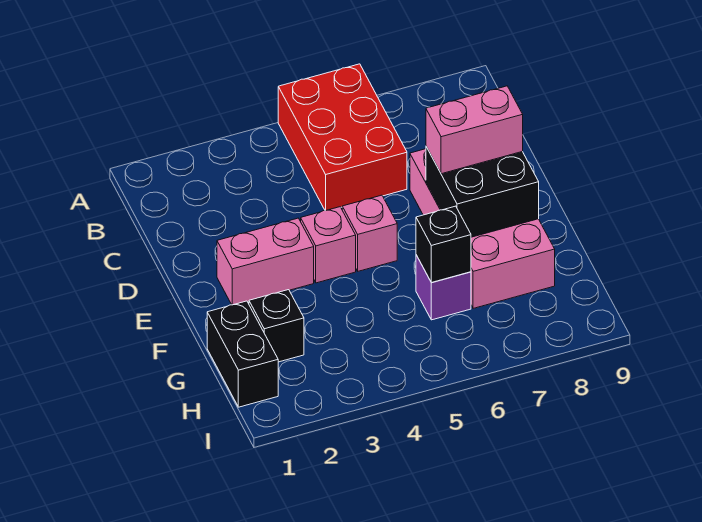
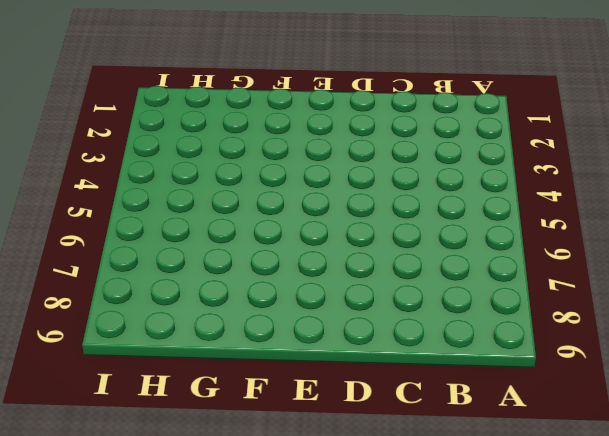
none -> red brick A5:C6 level 1
none -> pink brick D7:G8 level 1

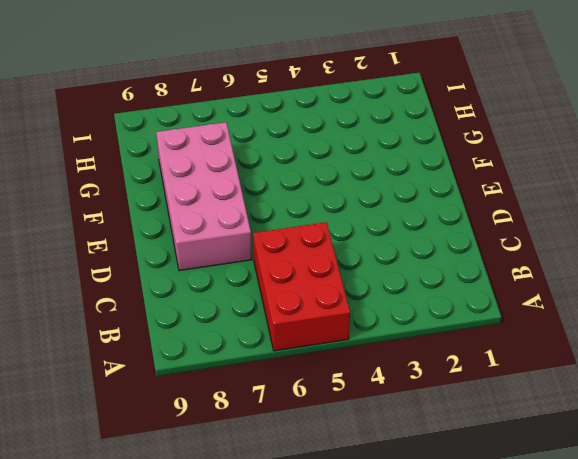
none -> pink brick E2:E3 level 1
none -> pink brick E4 level 1

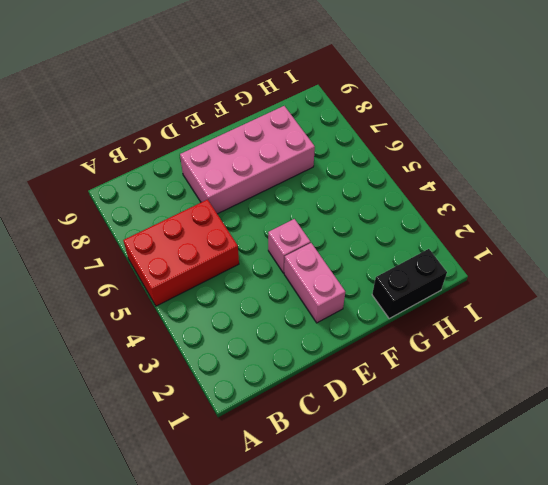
none -> pink brick E5 level 1
none -> black brick G2 level 1

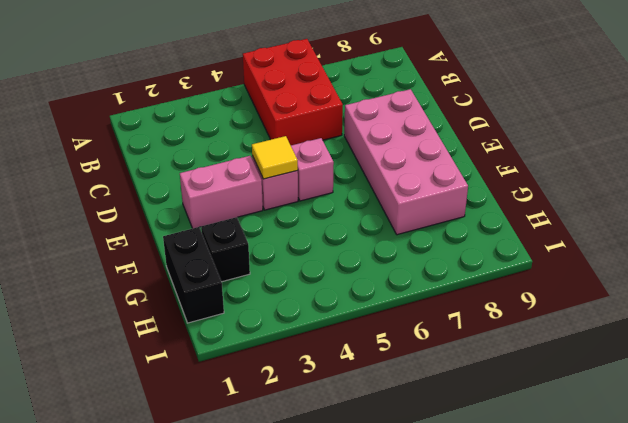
yellow tile E4 level 2 -> none
none -> purple brick G6 level 1
none -> black brick E7:F8 level 2

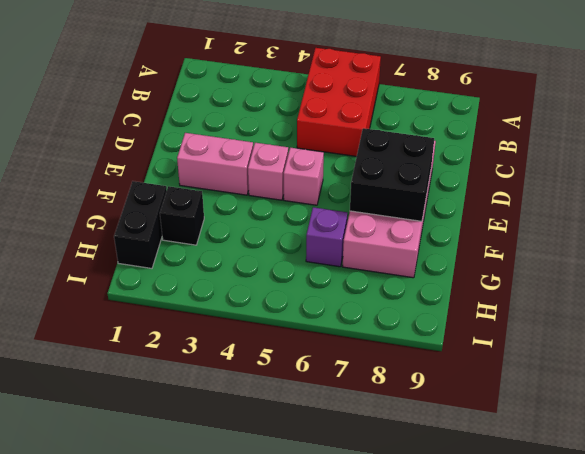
none -> black brick G6 level 2
none -> pink brick E7:E8 level 3

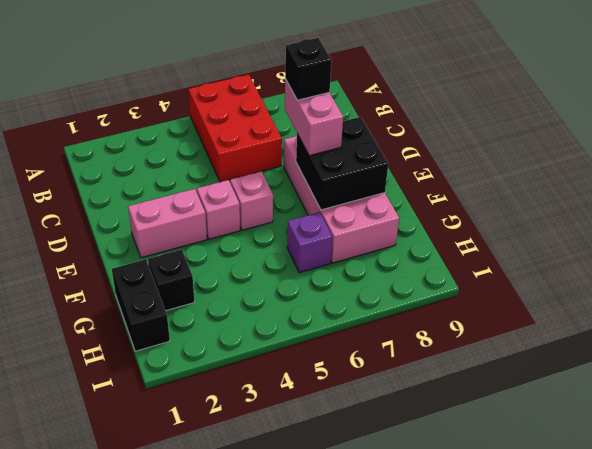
pink brick D7:E7 level 3 -> pink brick E7:E8 level 3
black brick D7 level 4 -> black brick G6 level 2

